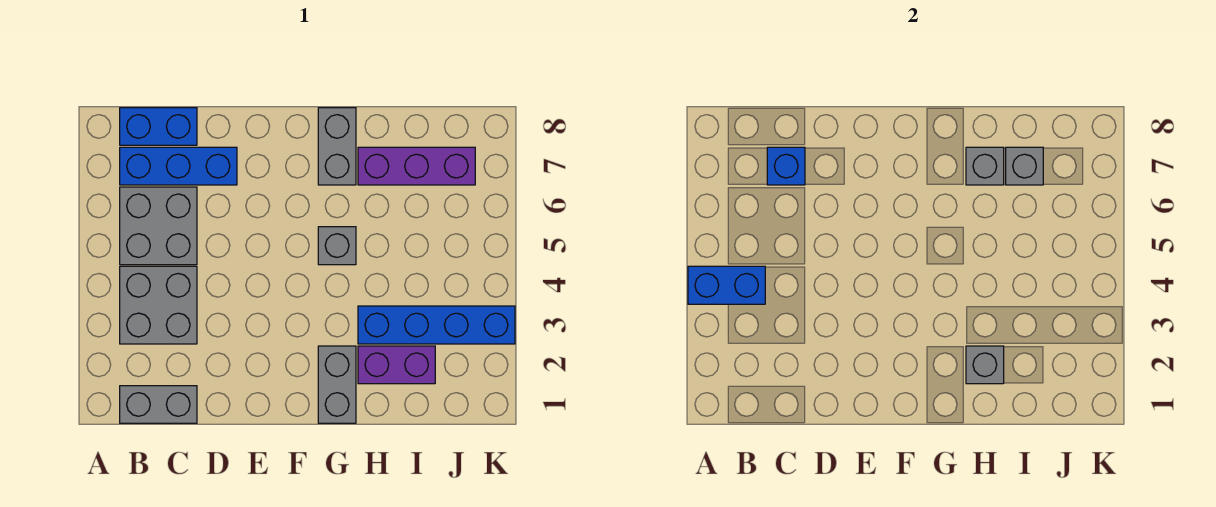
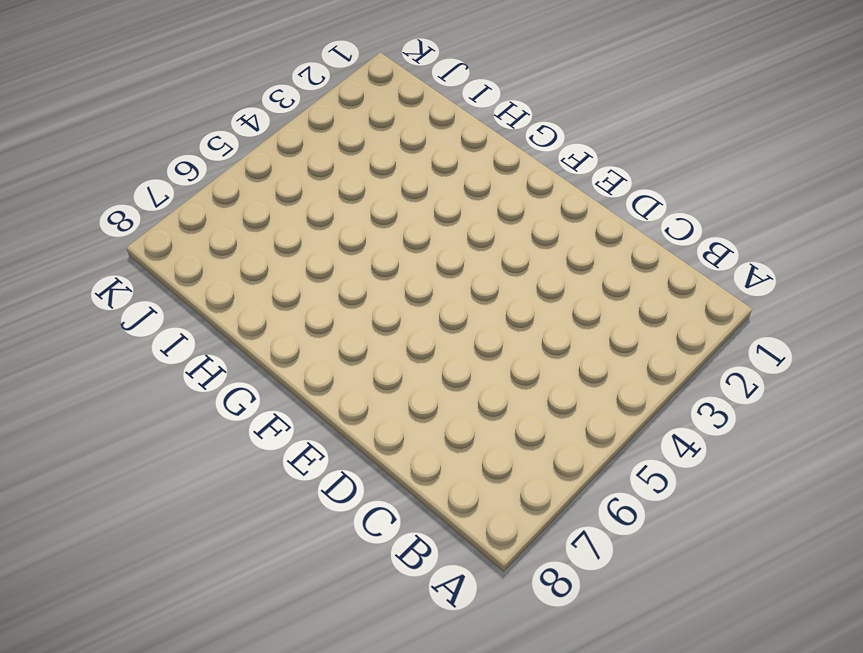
none -> grey brick B1:C1 level 1
none -> grey brick B3:C4 level 1
none -> grey brick B5:C6 level 1

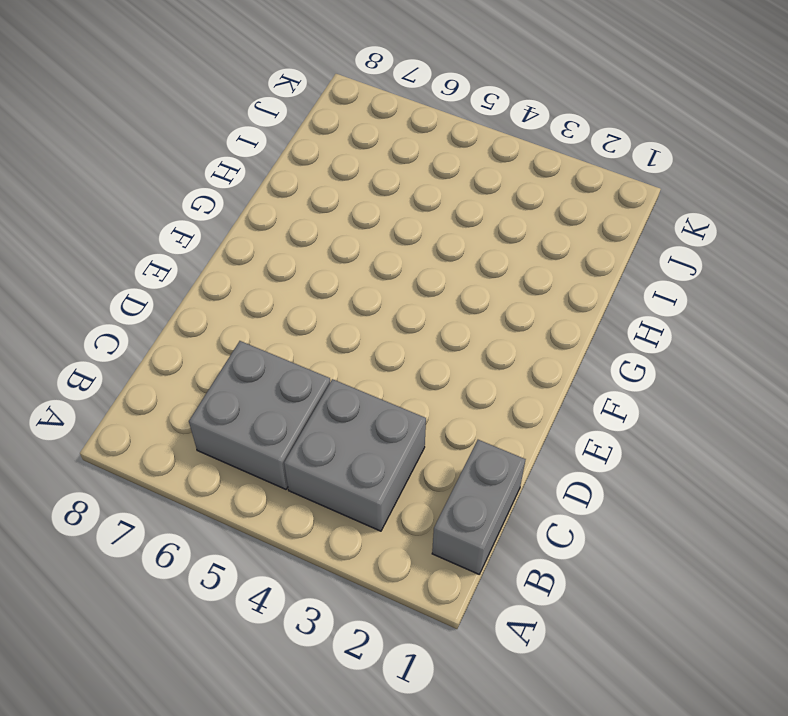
none -> blue brick B7:D7 level 1
none -> blue brick B8:C8 level 1
none -> grey brick G1:G2 level 1

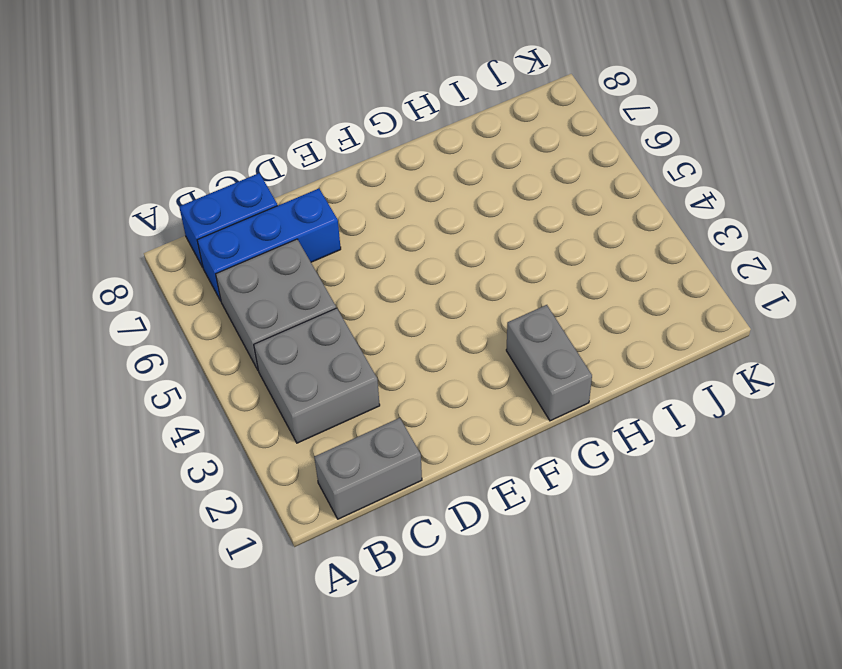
none -> grey brick G5 level 1
none -> grey brick G7:G8 level 1
none -> purple brick H2:I2 level 1

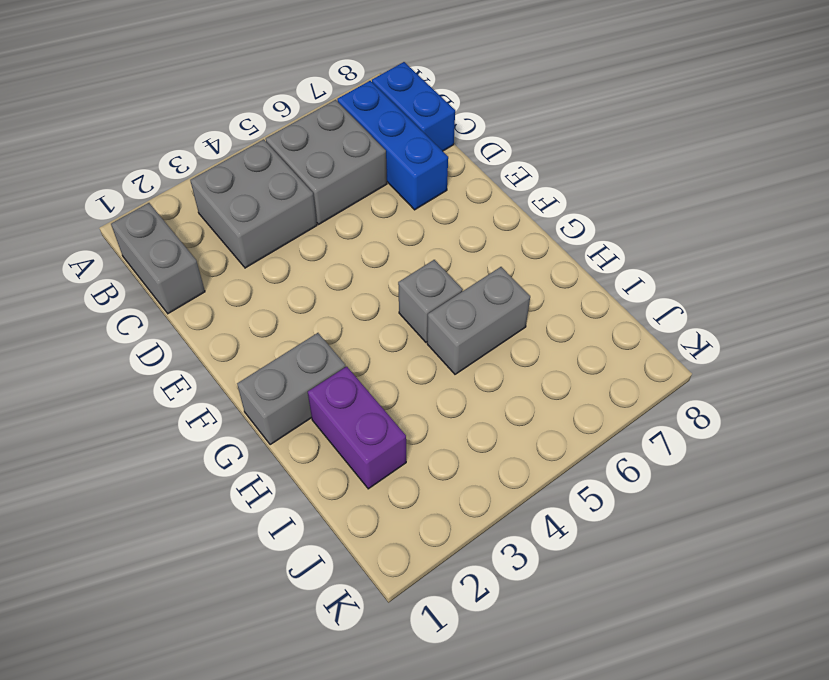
grey brick H5:H6 level 1 -> grey brick G7:G8 level 1
none -> blue brick H3:K3 level 1
none -> purple brick H7:J7 level 1
none -> blue brick A4:B4 level 2

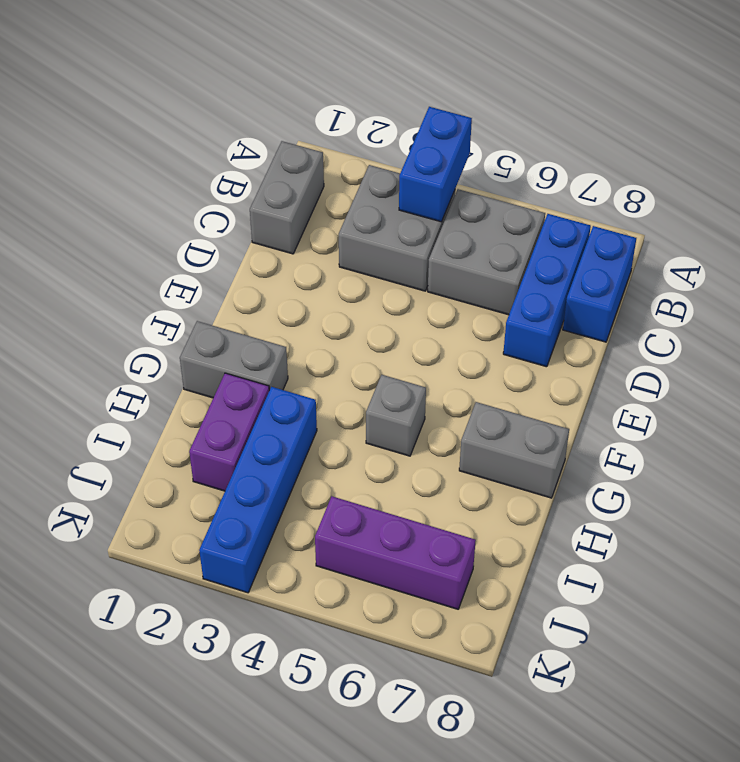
purple brick J5:J7 level 1 -> purple brick H7:J7 level 1
none -> blue brick C7 level 2
none -> grey brick H2 level 2
none -> grey brick H7 level 2

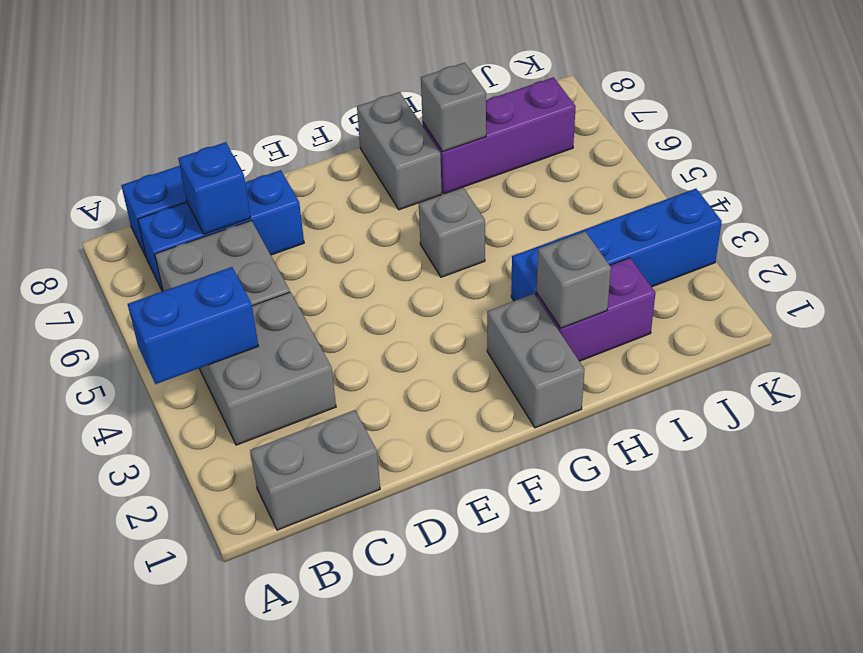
none -> grey brick I7 level 2

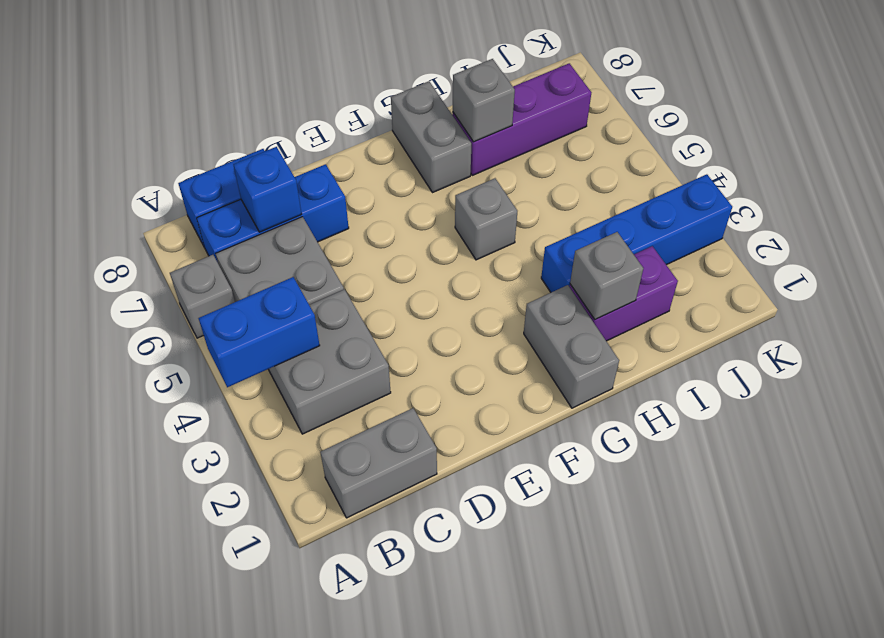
grey brick A6 level 1 -> grey brick I7 level 2

